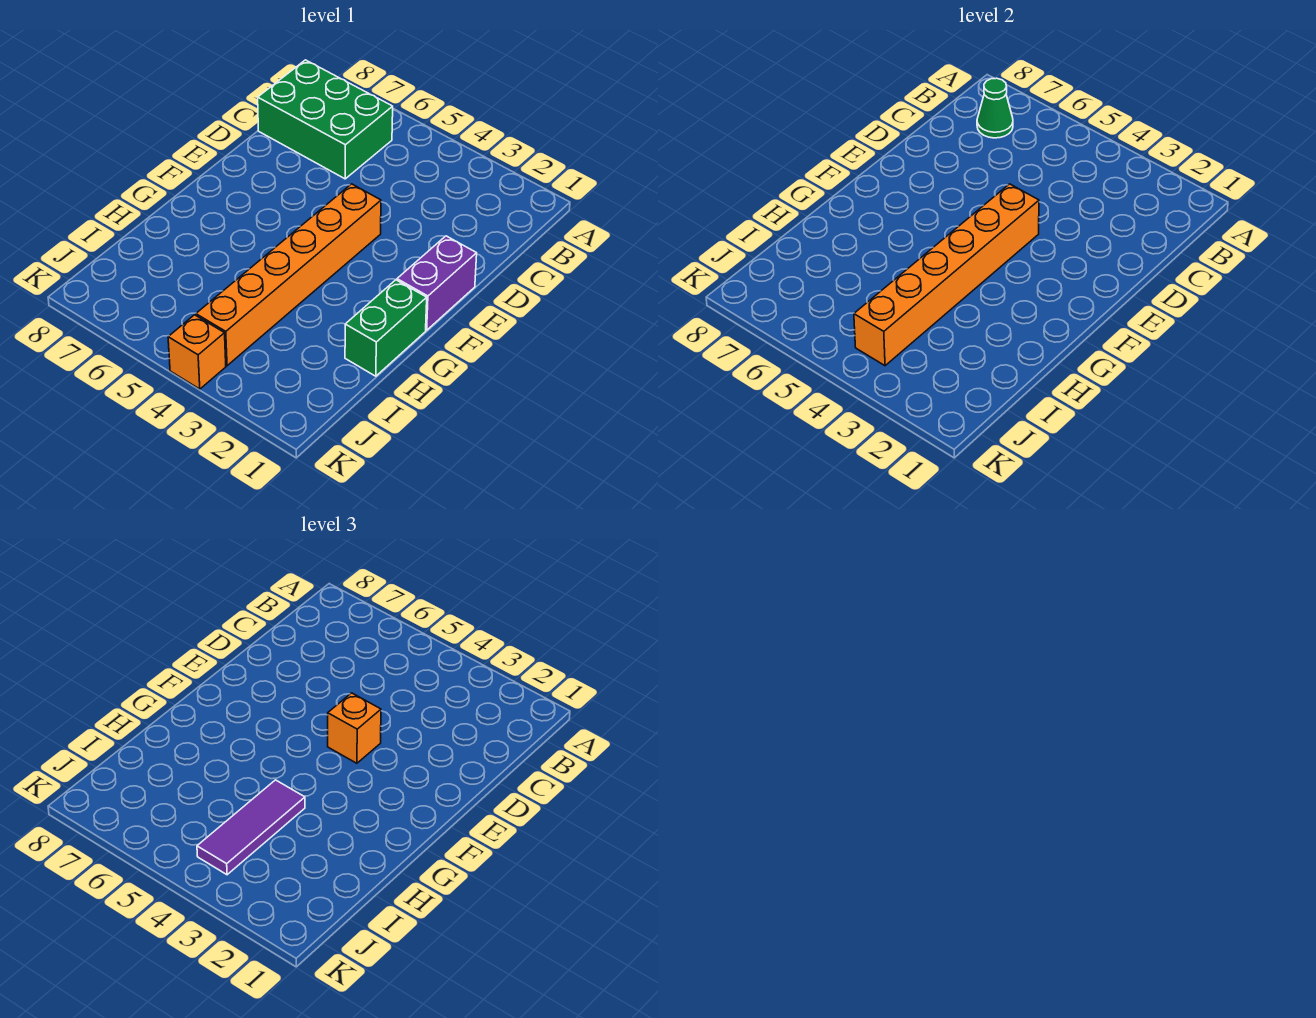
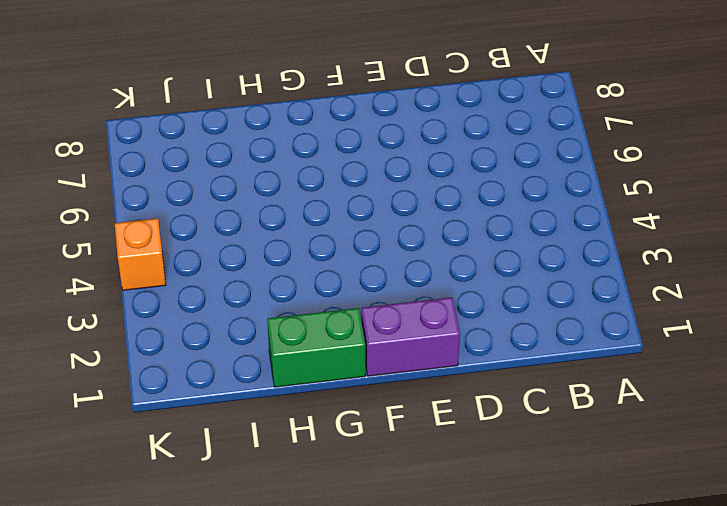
none -> green brick B6:C8 level 1
none -> orange brick E4:J4 level 1

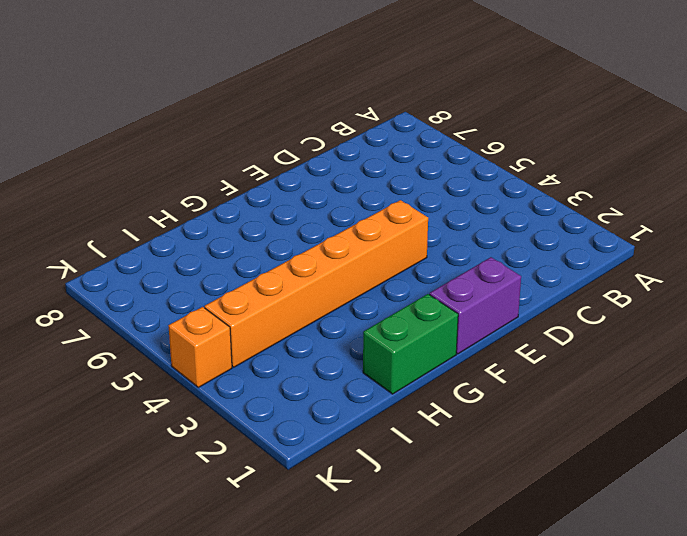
none -> green brick B6:C8 level 1
none -> green cone B7 level 2

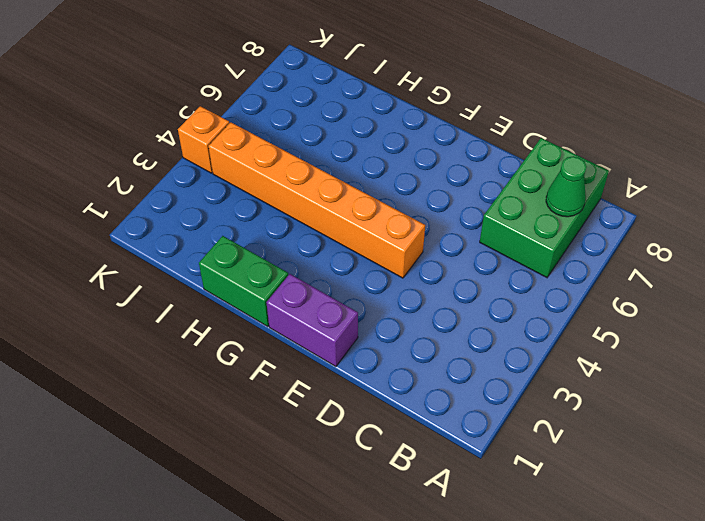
none -> orange brick E4:J4 level 2
none -> orange brick E4 level 3

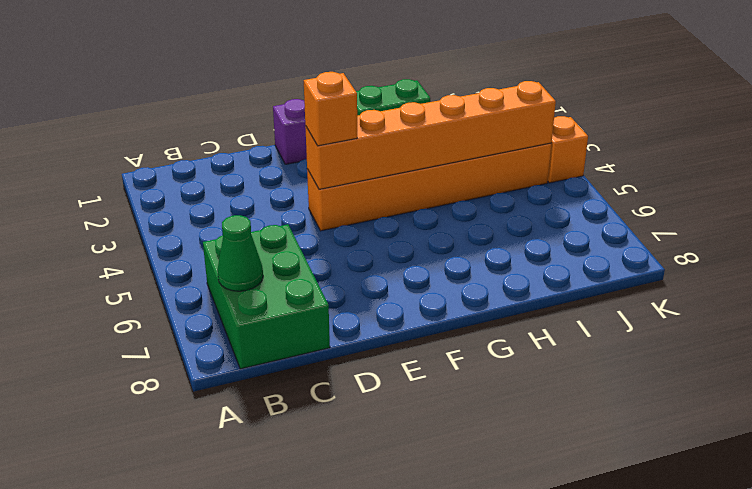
none -> purple tile H4:J4 level 3

